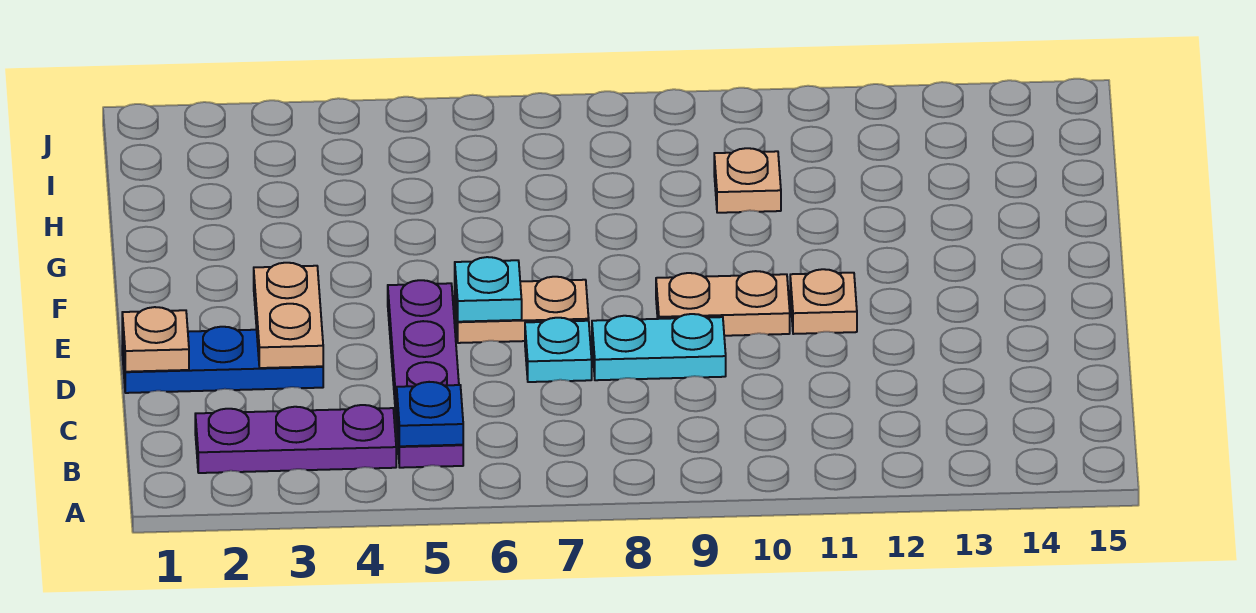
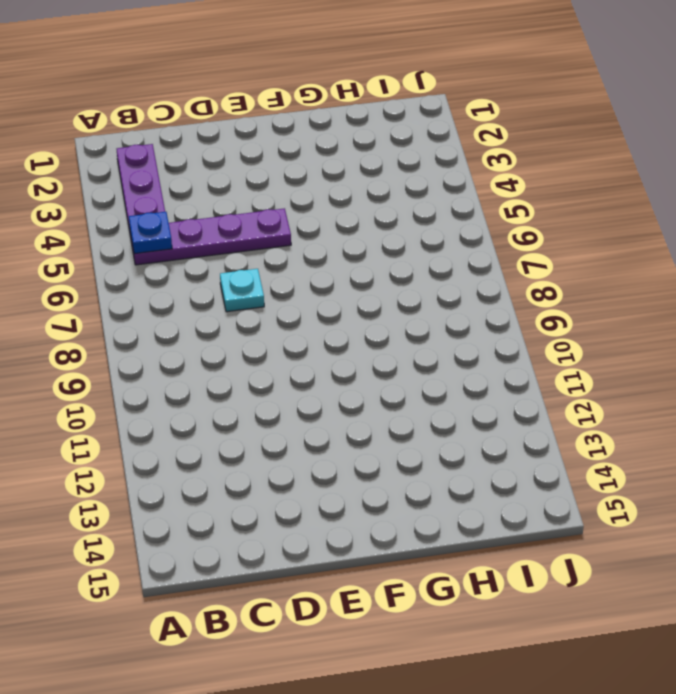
none -> blue plate D1:D3 level 1
none -> cyan plate D8:D9 level 1
none -> tan plate E6:E7 level 1

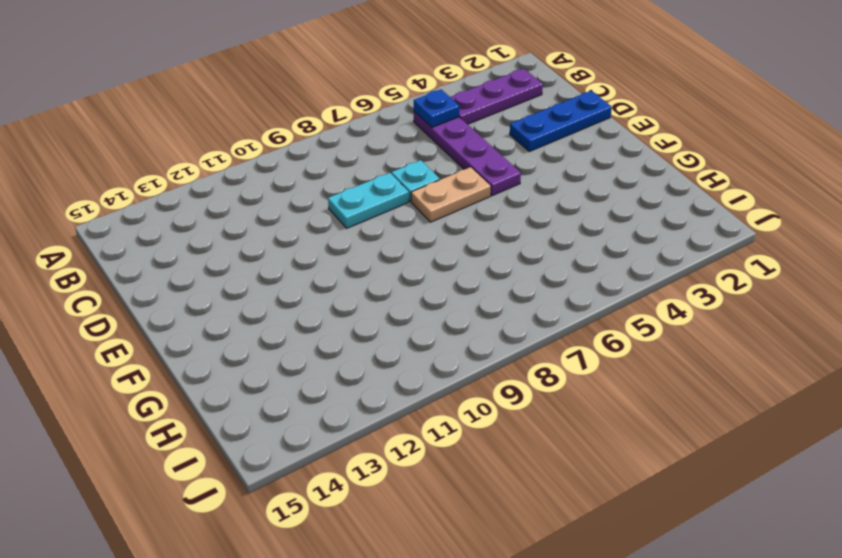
none -> tan plate E9:E10 level 1
none -> tan plate E11 level 1
none -> tan plate H10 level 1

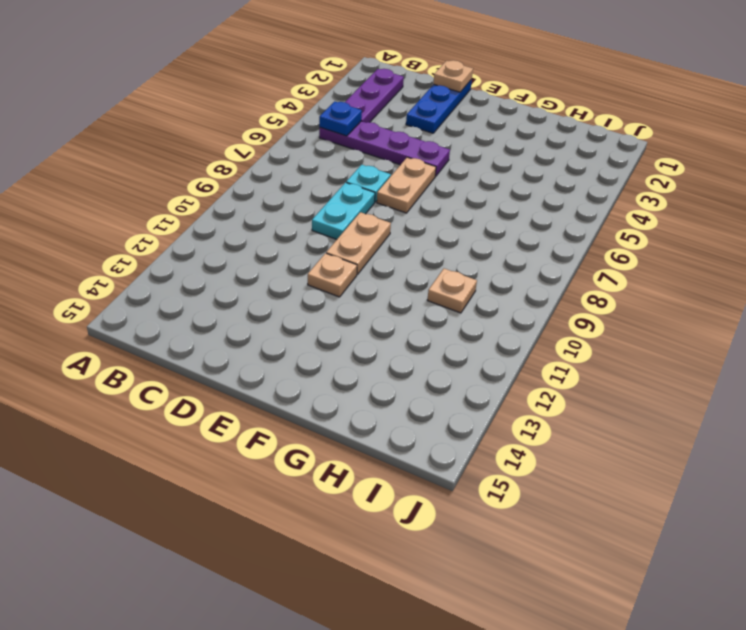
none -> tan plate D3:E3 level 2
none -> cyan plate E6 level 2

